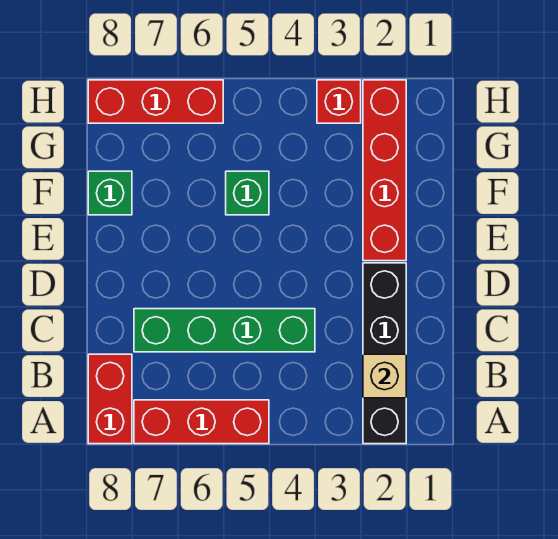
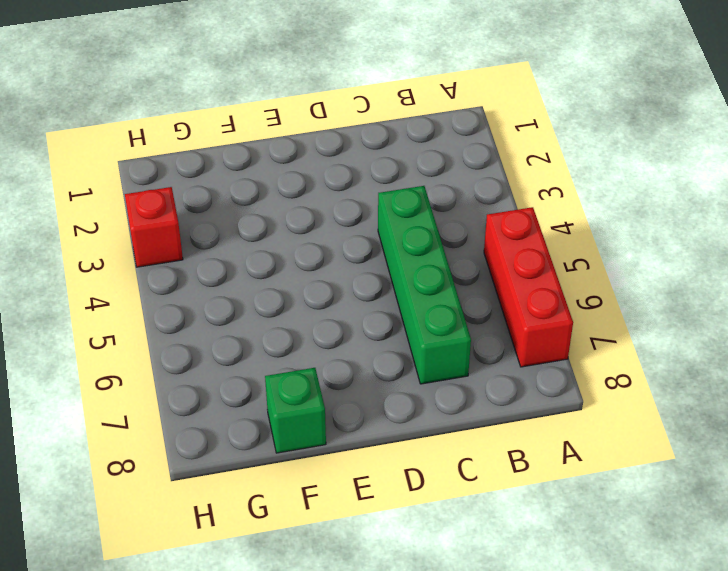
none -> black brick A2:D2 level 1
none -> red brick A8:B8 level 1

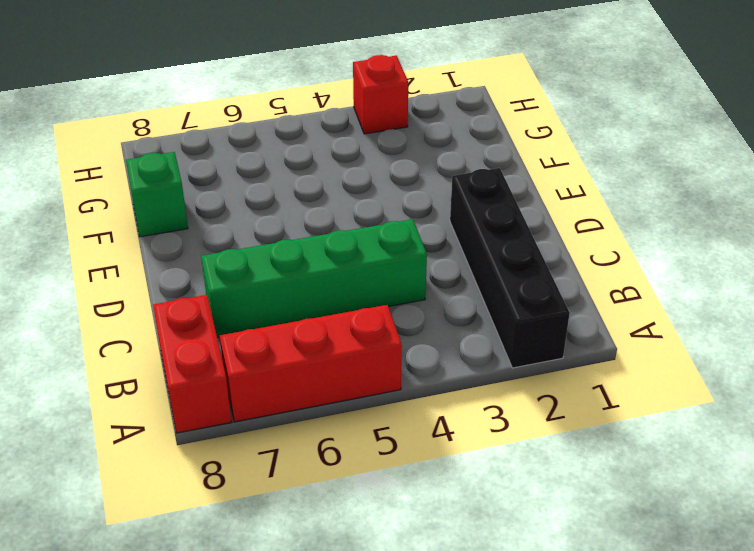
none -> red brick E2:H2 level 1
none -> green brick F5 level 1

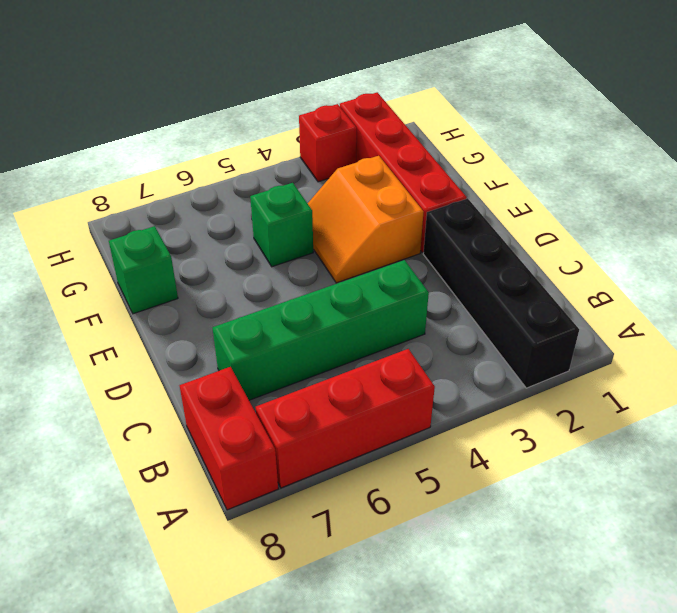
orange slope E3:F4 level 1 top 3 -> none
none -> red brick H6:H8 level 1
none -> tan brick B2 level 2

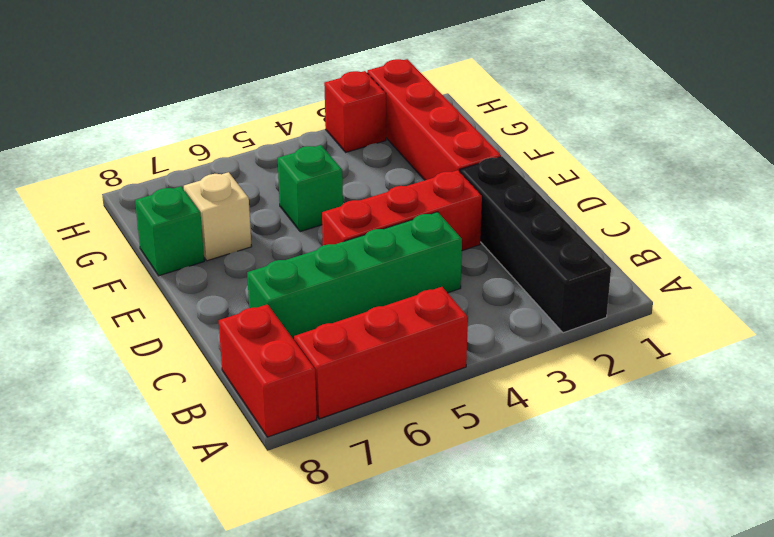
red brick D3:D5 level 1 -> red brick H6:H8 level 1
tan brick F7 level 1 -> tan brick B2 level 2

